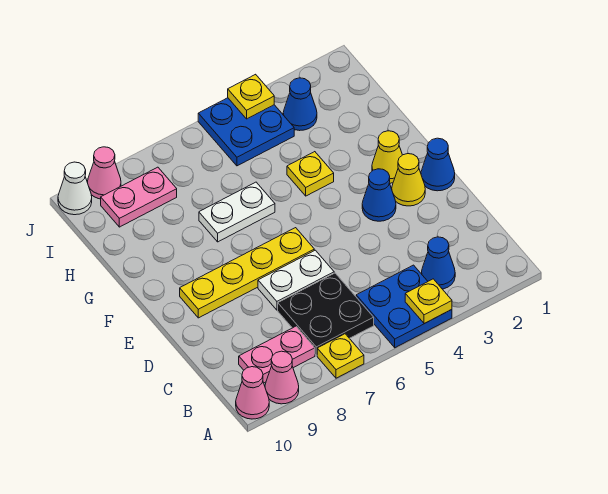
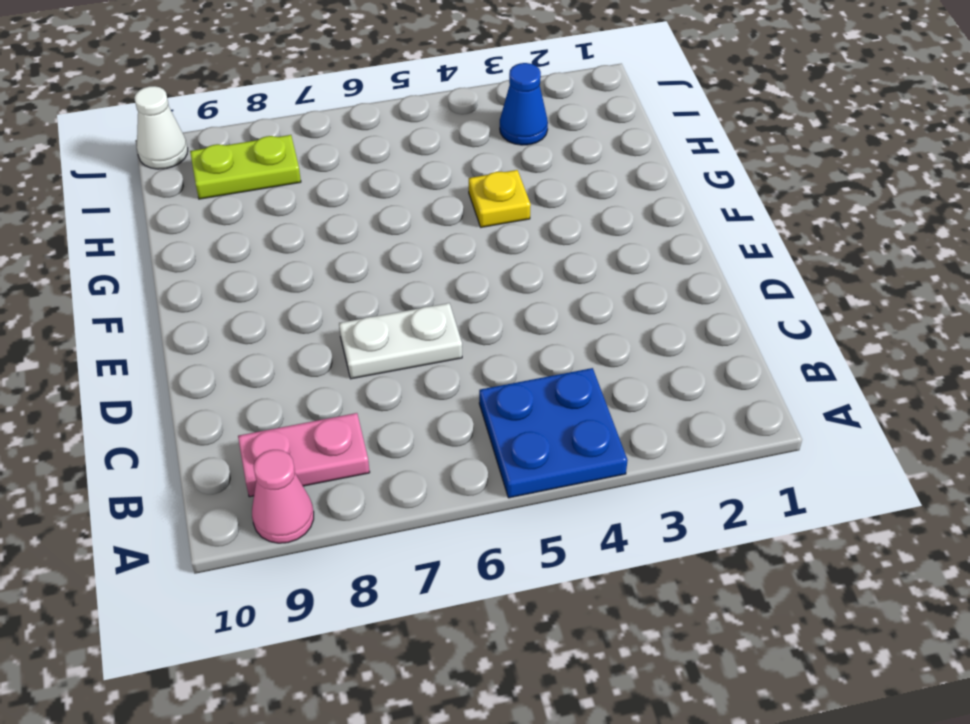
lime plate I8:I9 level 1 -> pink plate I8:I9 level 1
none -> yellow plate A7 level 1
none -> pink cone A10 level 1
none -> blue cone B3 level 1

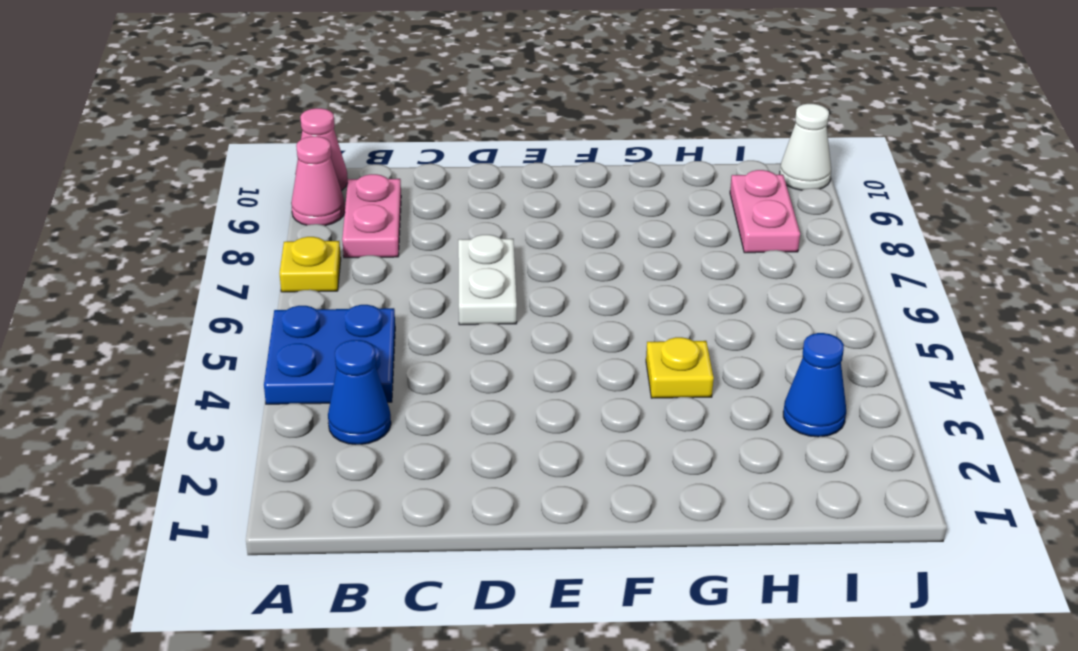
none -> black plate B6:C7 level 1
none -> blue cone E1 level 1
none -> yellow cone E2 level 1

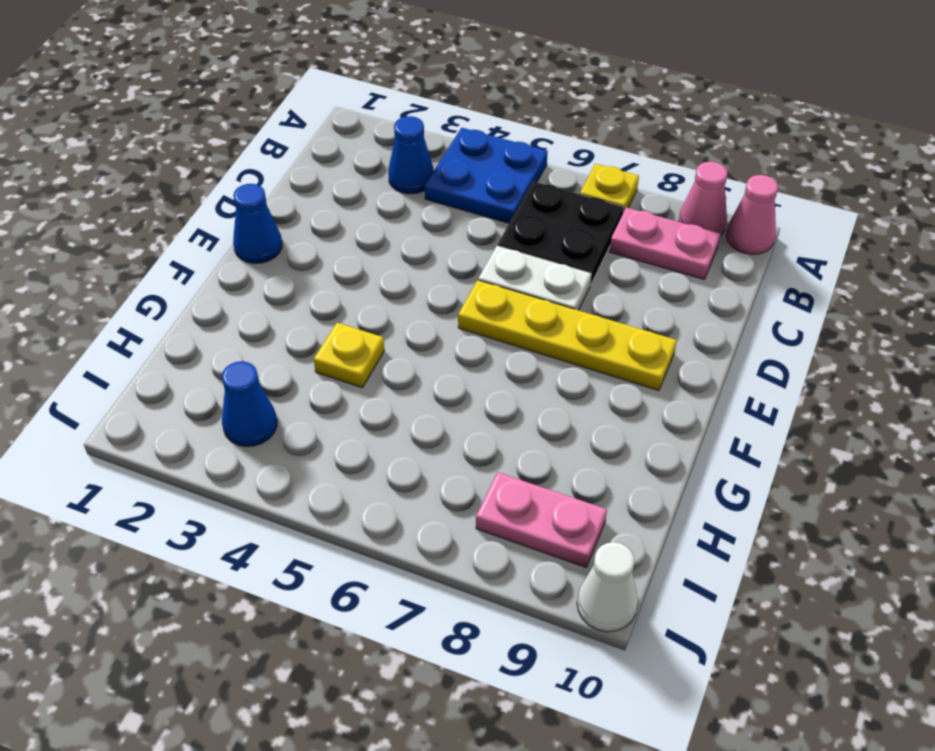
none -> yellow cone E2 level 1
none -> blue cone E3 level 1
none -> yellow cone F2 level 1

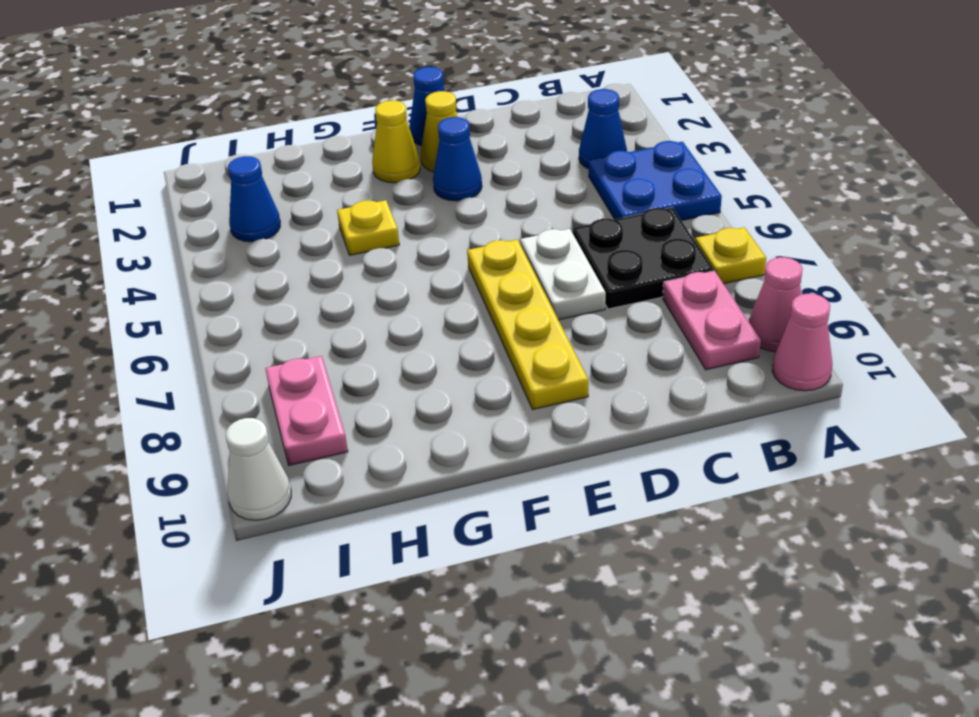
none -> white plate G6:G7 level 1
none -> blue plate I4:J5 level 1
none -> pink cone J9 level 1

